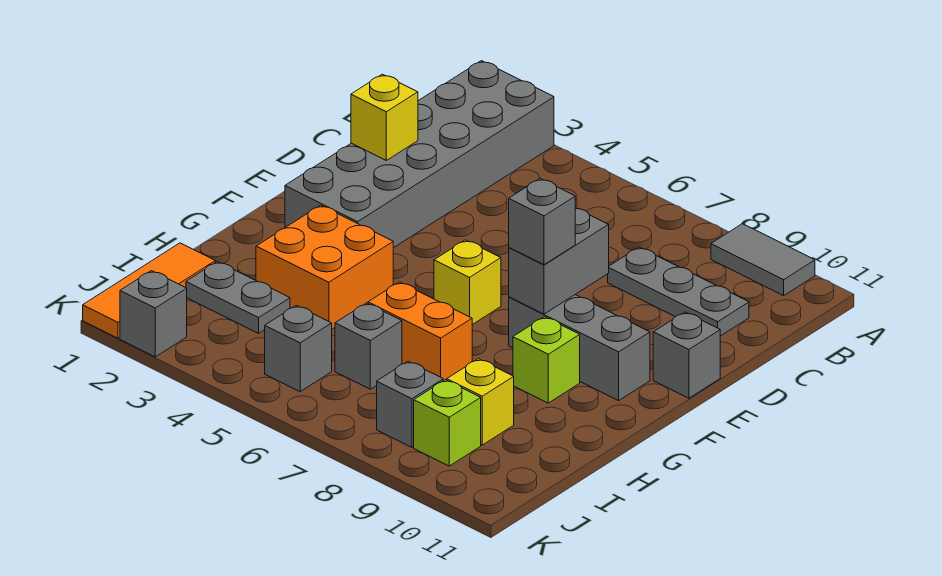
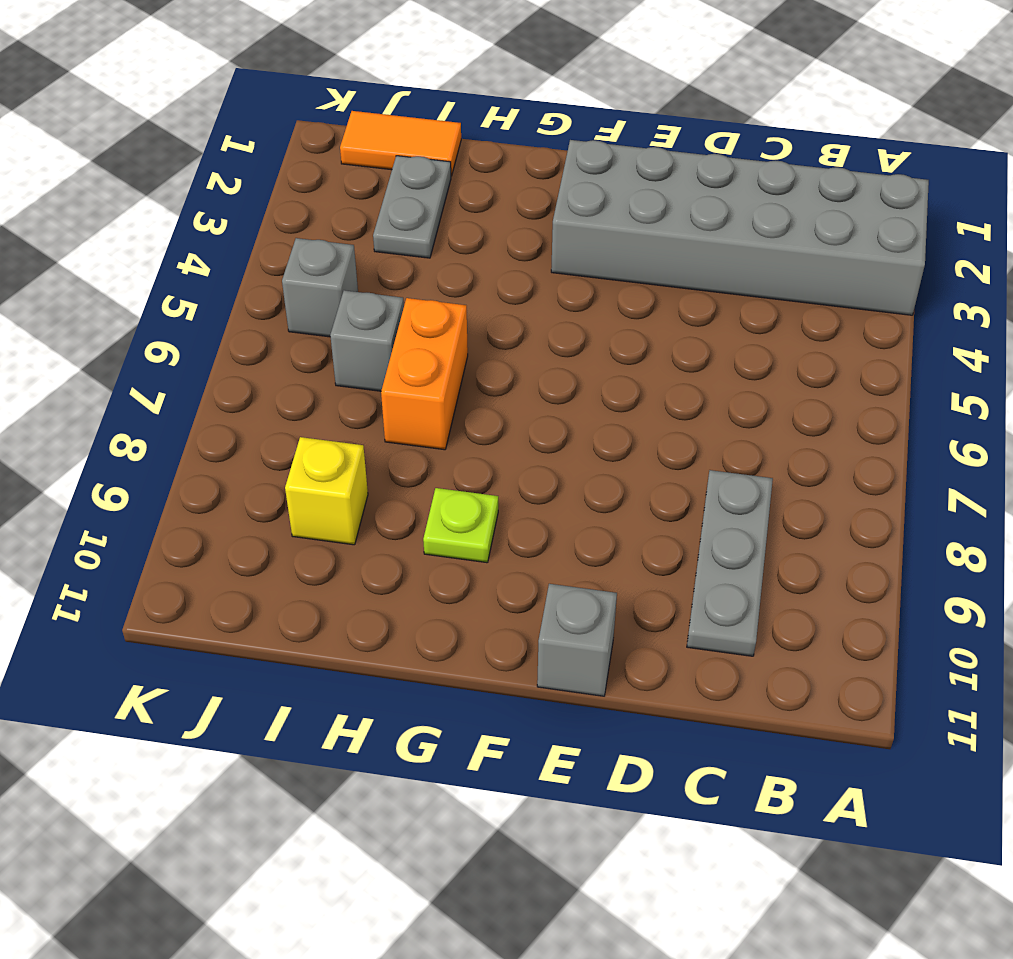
lime plate G9 level 1 -> lime brick G9 level 1
orange tile I1:J1 level 1 -> orange tile I1:K1 level 1
none -> grey tile A9:A10 level 1
none -> yellow brick F6 level 1
none -> grey brick F8:F10 level 1

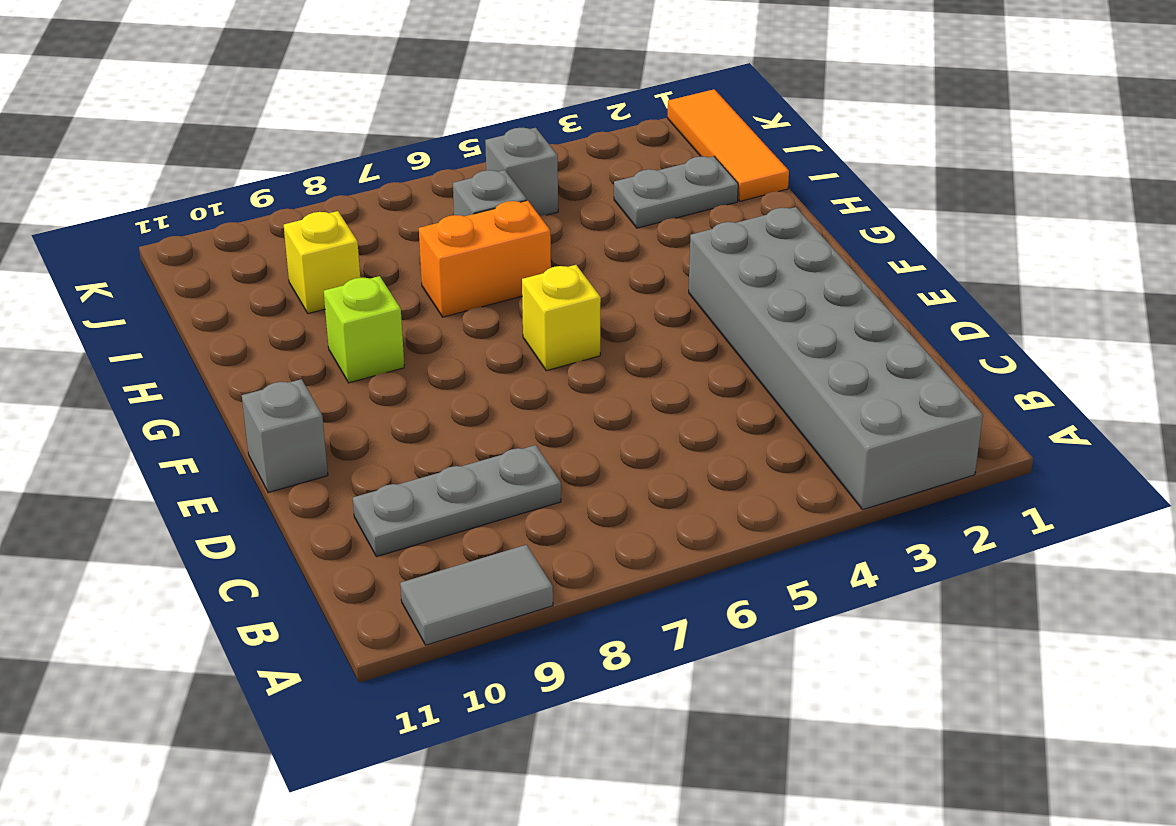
none -> grey brick F8:F10 level 1
none -> orange brick G3:H4 level 1
none -> grey brick J8 level 1

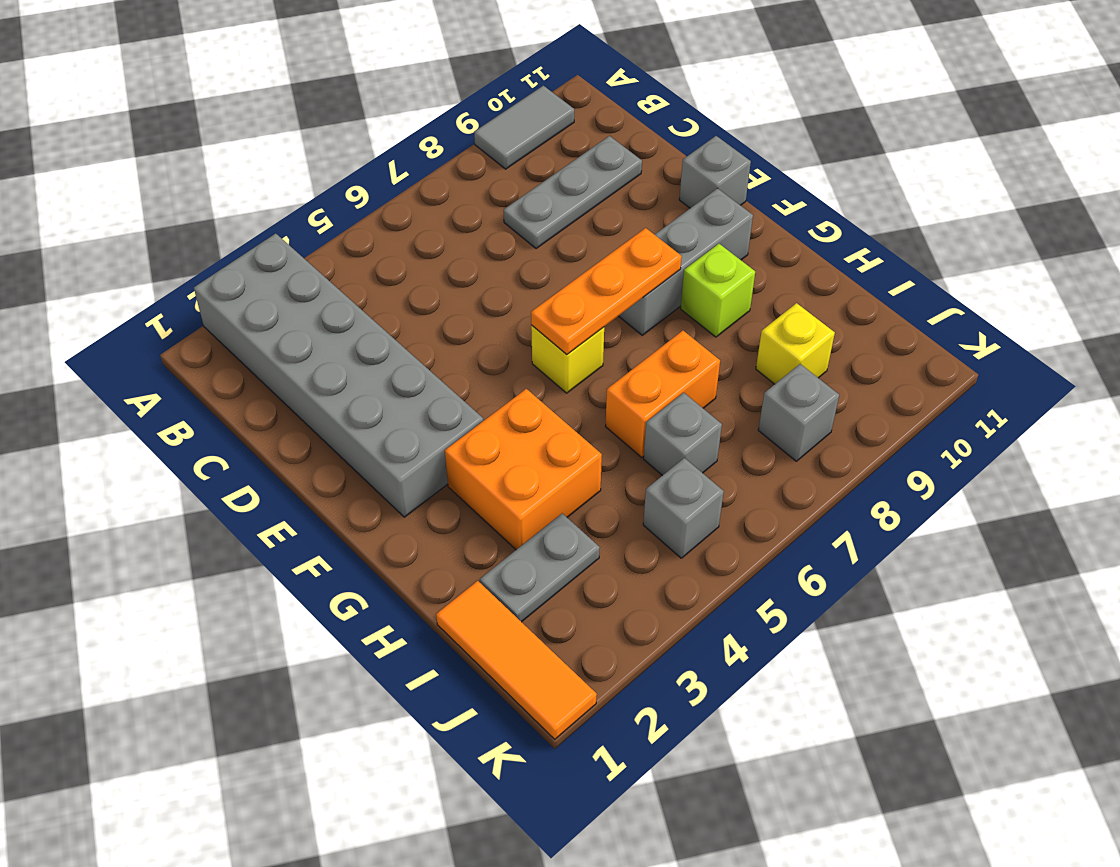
orange plate F6:F8 level 2 -> grey brick E8:F8 level 2
none -> lime brick J9 level 1
none -> grey brick K2 level 1
none -> yellow brick D2 level 2

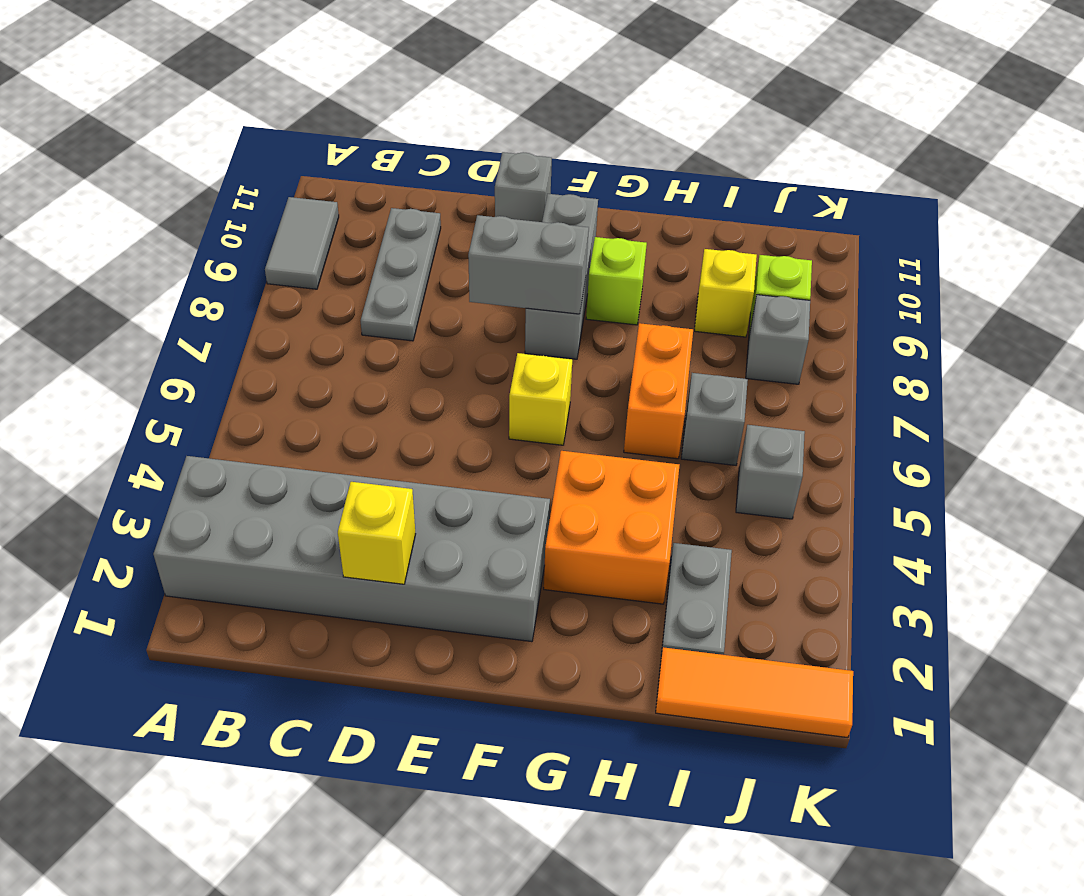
none -> grey brick K2 level 1
none -> grey brick F8 level 3

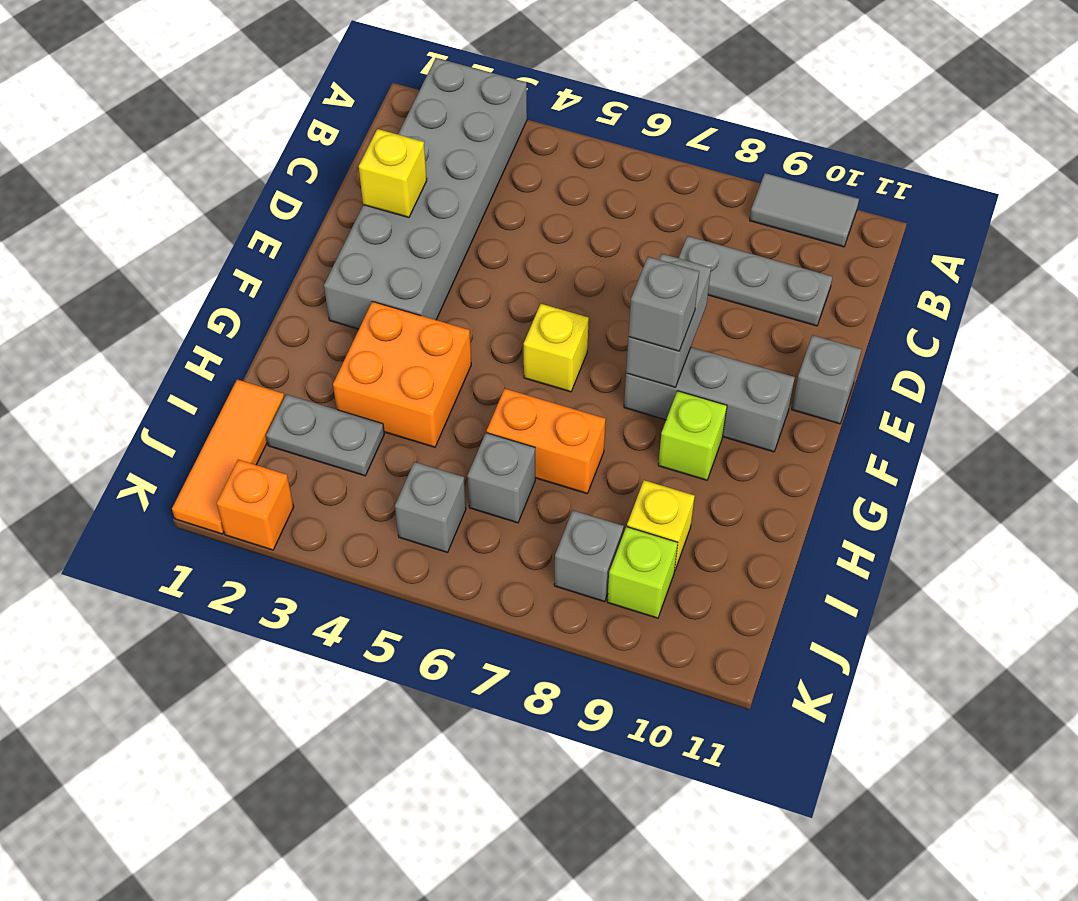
orange brick K2 level 1 -> grey brick K2 level 1

